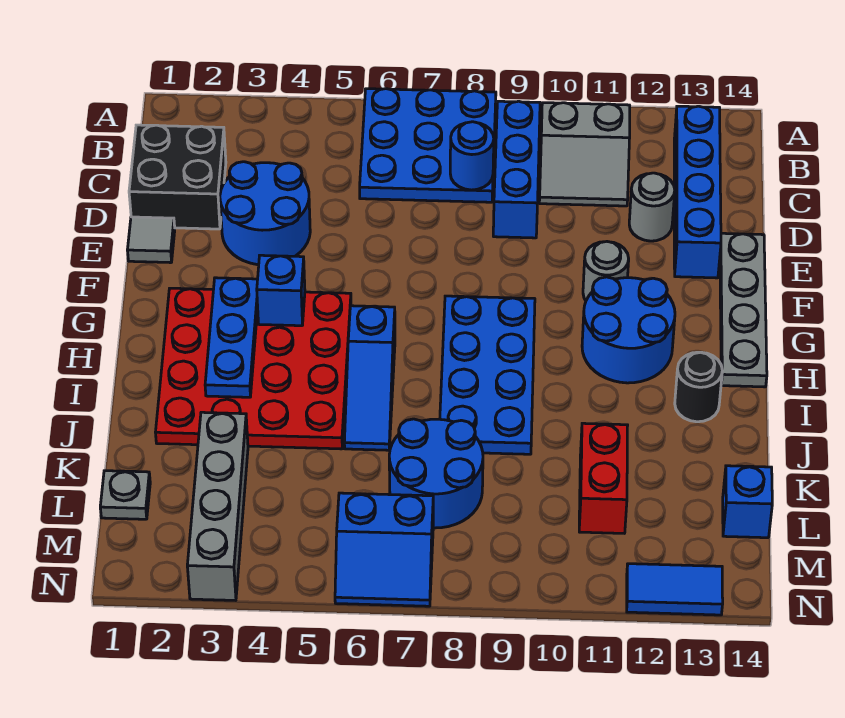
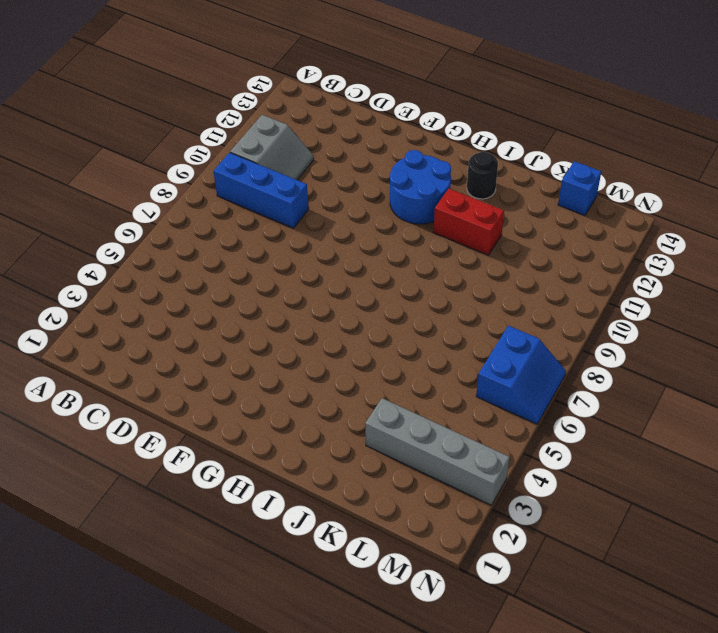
red brick I11:J11 level 1 -> red brick K11:L11 level 1
none -> blue plate A6:C8 level 1
none -> blue brick B13:E13 level 1
none -> black brick C1:D2 level 1

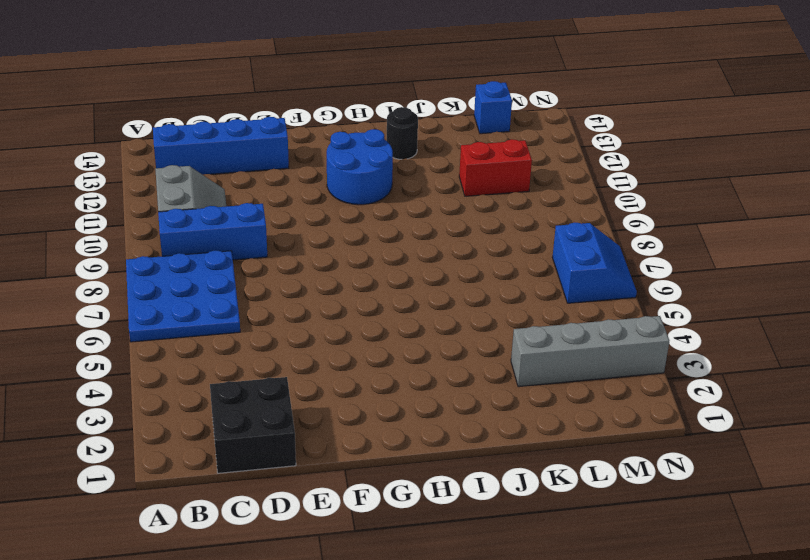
none -> blue round brick D3:E4 level 1
none -> grey round brick D12 level 1
none -> grey tile E1 level 1

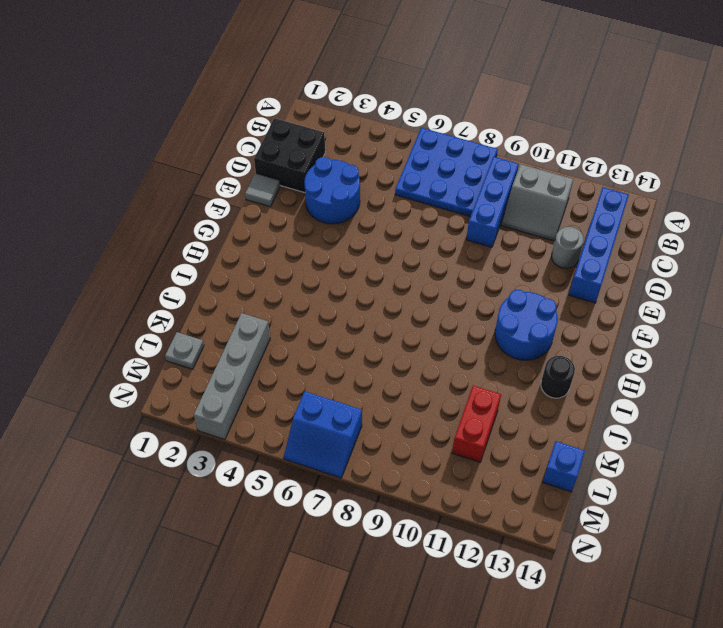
none -> grey plate E14:H14 level 1
none -> grey round brick F11 level 1
none -> red plate G2:J5 level 1

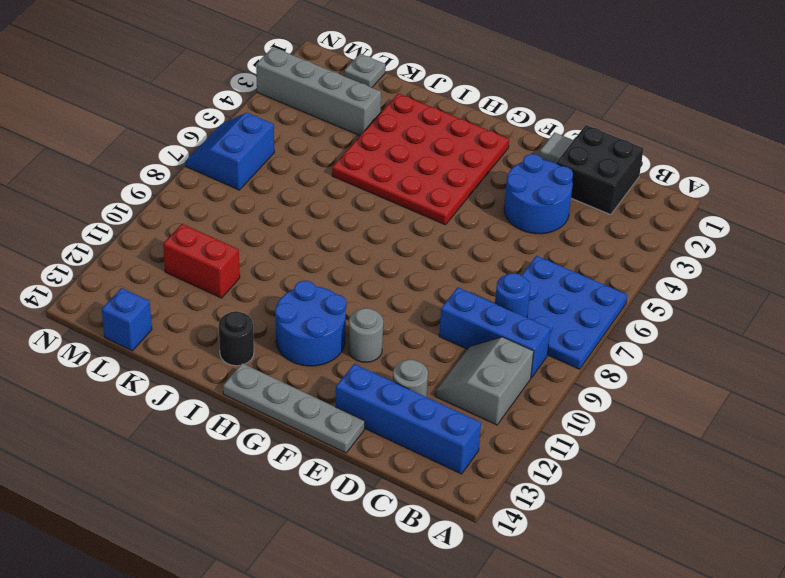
none -> blue plate G8:J9 level 1
none -> blue slope H6:J6 level 1 top H
none -> blue round brick K7:L8 level 1

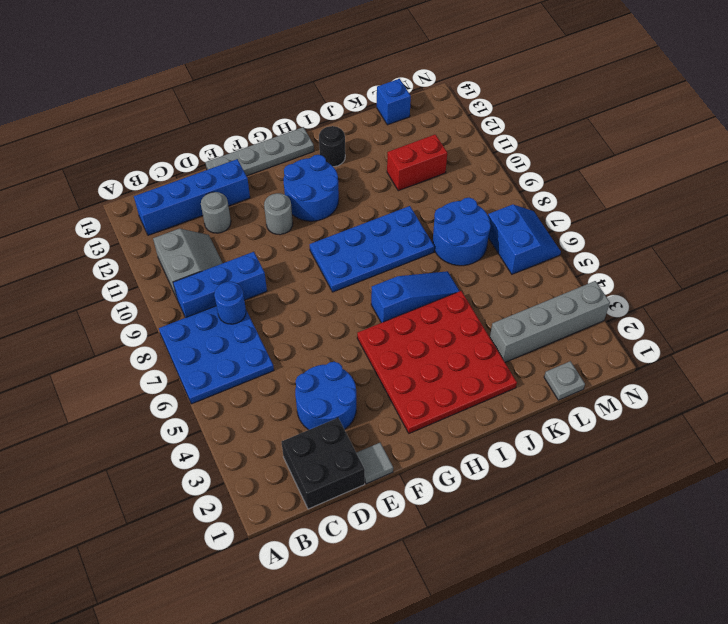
none -> blue tile N12:N13 level 1
none -> blue plate G3:I3 level 2
none -> blue brick G4 level 2

